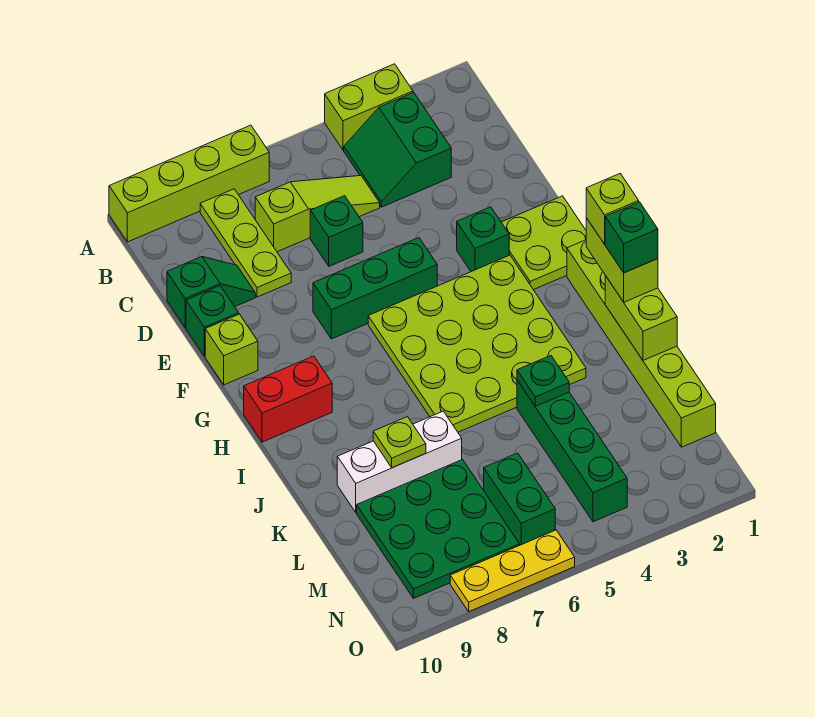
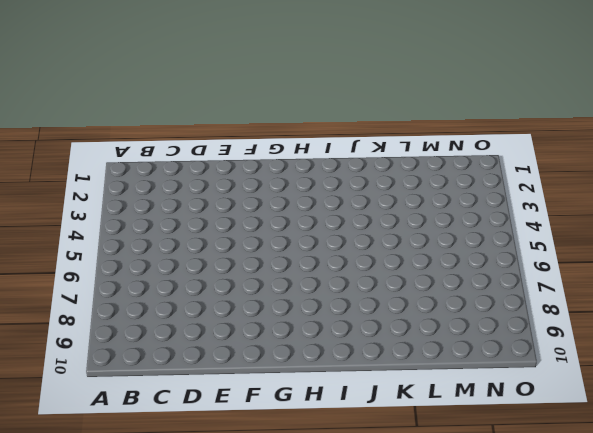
none -> lime brick A3:A4 level 1
none -> lime brick A7:A10 level 1
none -> green slope B3:C4 level 1 top 3

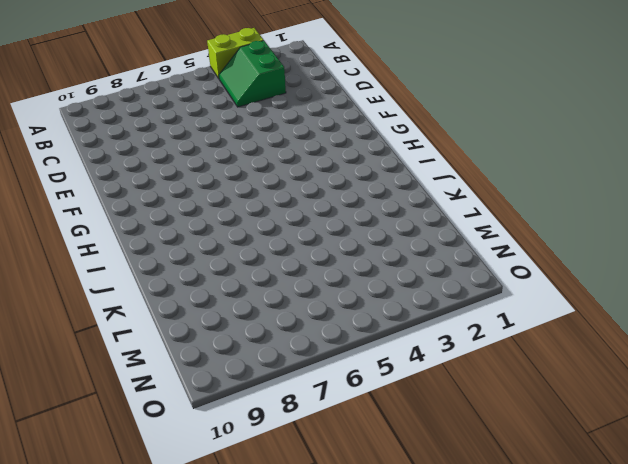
none -> lime brick A7:A10 level 1
none -> lime plate B8:D8 level 1
none -> lime slope C5:C7 level 1 top 7

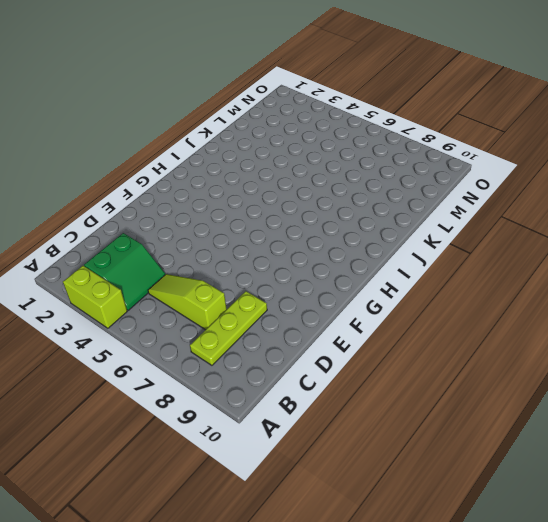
none -> lime brick A7:A10 level 1
none -> green brick D6 level 1
none -> green slope D9:D10 level 1 top 10

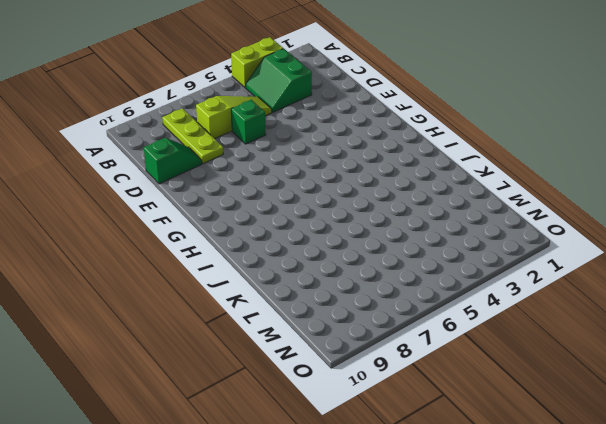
none -> lime brick A7:A10 level 1
none -> green brick E10 level 1
none -> lime plate F1:G2 level 1

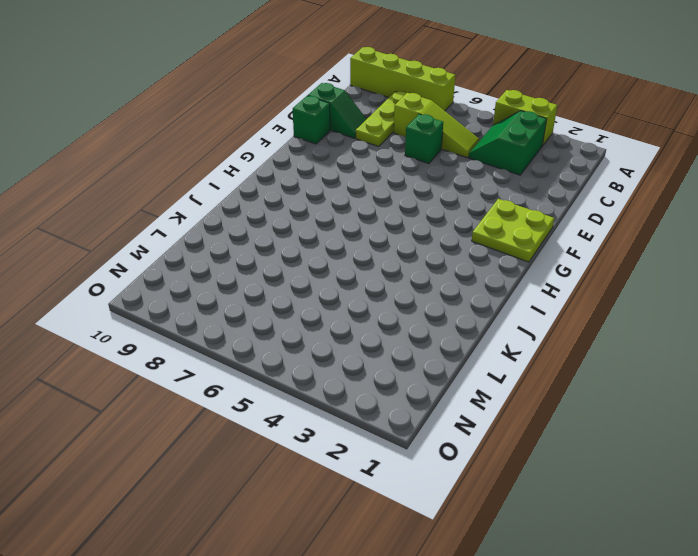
none -> green brick F3 level 1
none -> green brick F5:F7 level 1
none -> lime brick F10 level 1

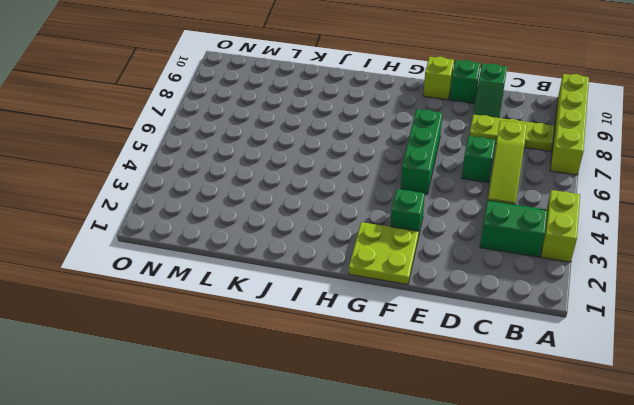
none -> lime plate G3:J6 level 1
none -> lime brick H1:M1 level 1
none -> red brick H9:H10 level 1

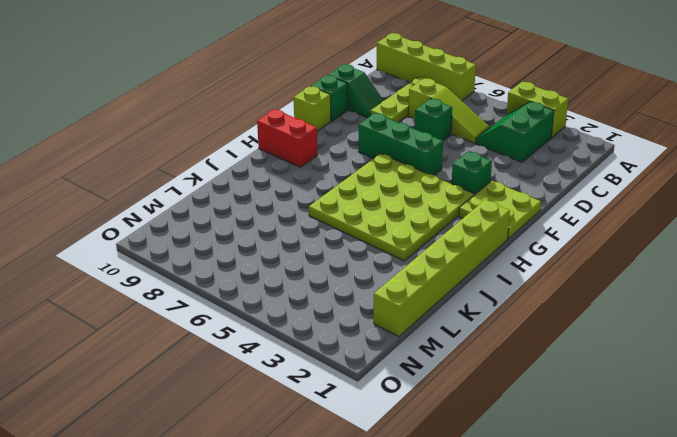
none -> green brick K4:N4 level 1
none -> white brick K7:K9 level 1
none -> green plate L7:N9 level 1

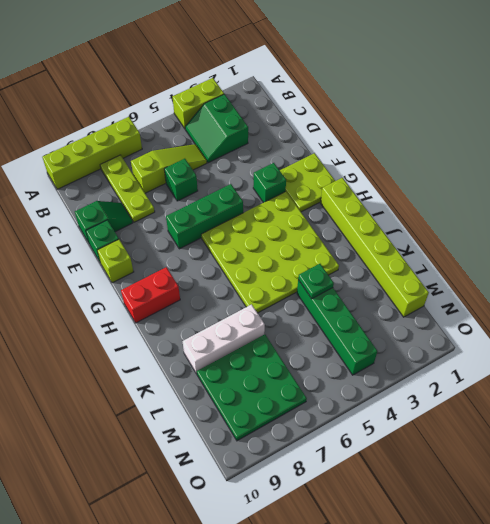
none -> green brick M6:N6 level 1
none -> yellow plate O6:O8 level 1
none -> lime brick J1:K1 level 2

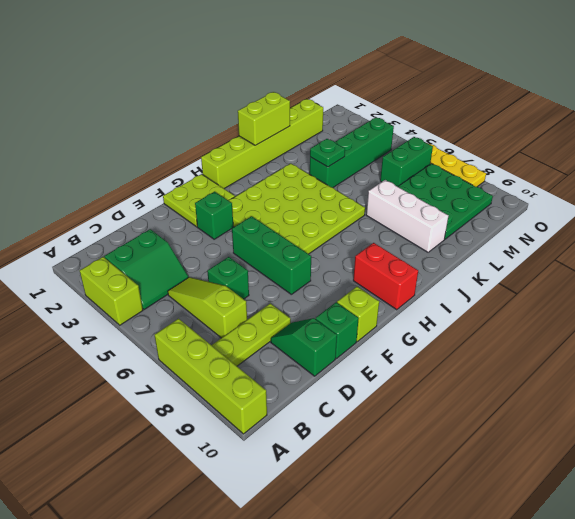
none -> lime plate K8 level 2
none -> lime brick I1:J1 level 3
none -> lime brick I1 level 4

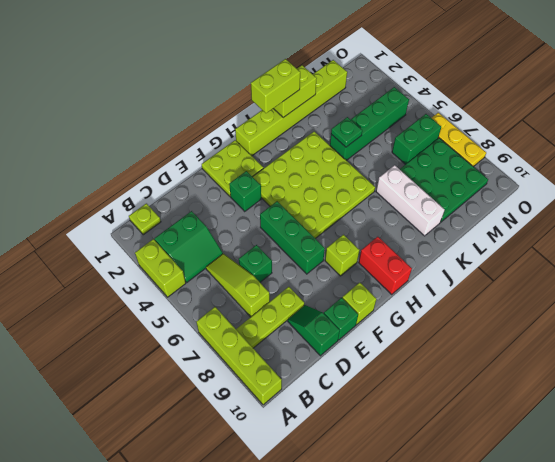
lime plate B1 level 1 -> lime plate K8 level 2
lime brick G8 level 1 -> lime brick I1 level 4
none -> green brick J1 level 4

